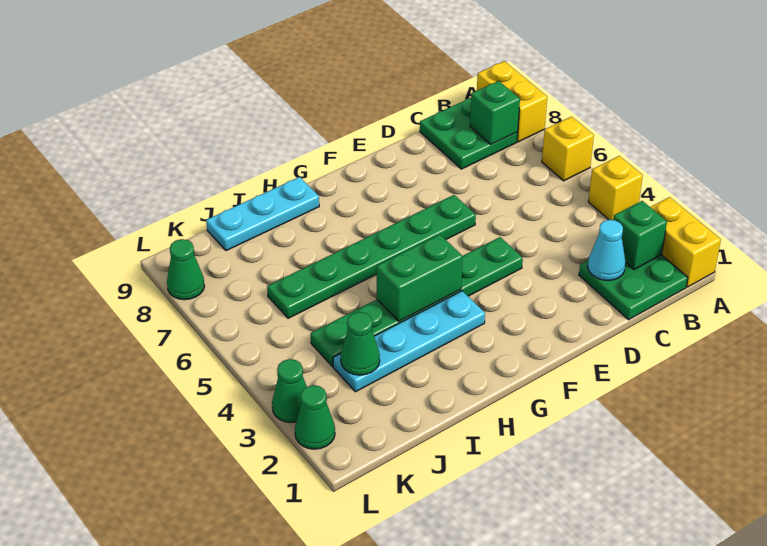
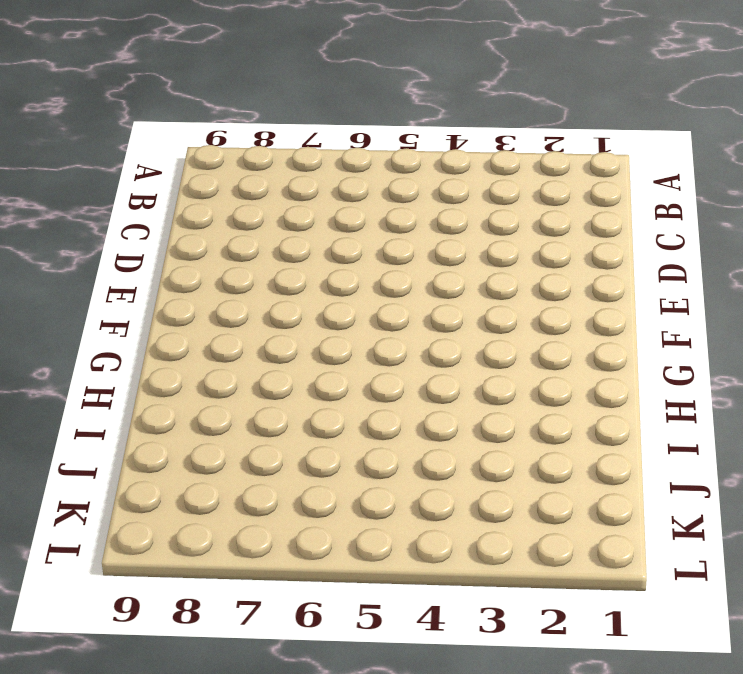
none -> yellow brick A1:A2 level 1
none -> yellow brick A4 level 1
none -> yellow brick A6 level 1

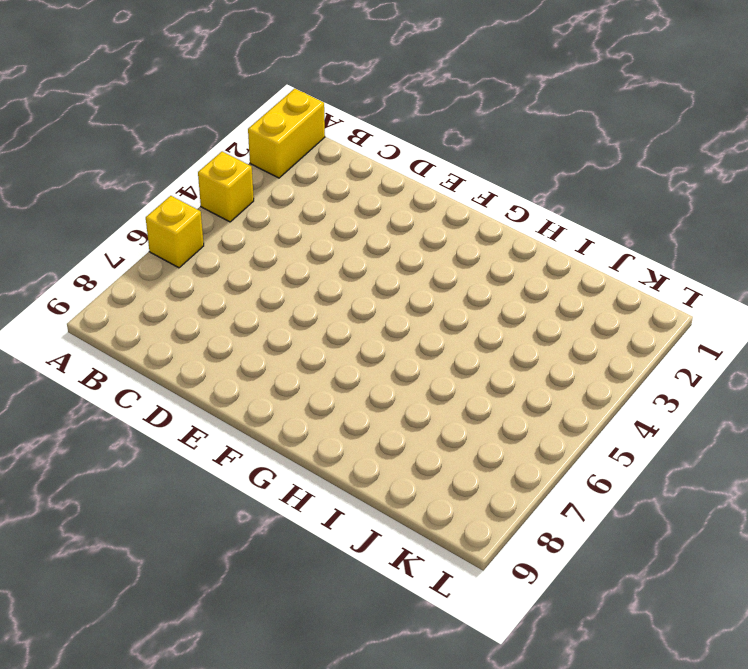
none -> yellow brick A8:A9 level 1
none -> green plate B1:C2 level 1
none -> green plate B8:C9 level 1

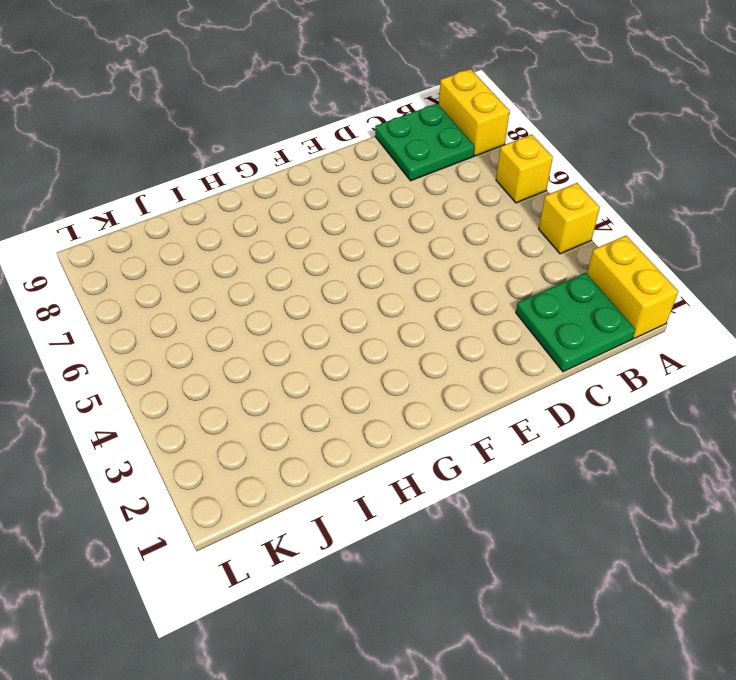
none -> green plate E4:J4 level 1
none -> green plate E6:J6 level 1
none -> cyan plate G3:J3 level 1

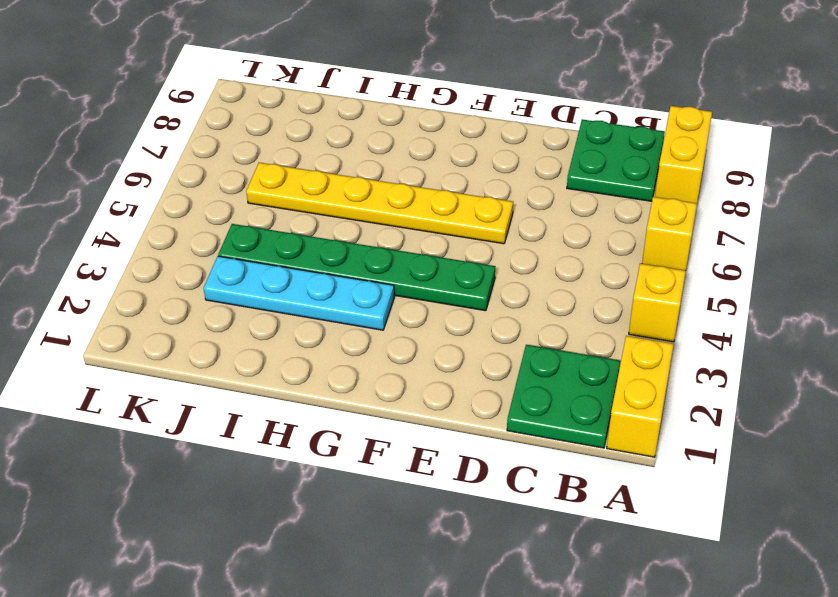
yellow plate E6:J6 level 1 -> green plate E6:J6 level 1
none -> cyan plate H9:J9 level 1
none -> green cone L2 level 1
none -> green cone L3 level 1

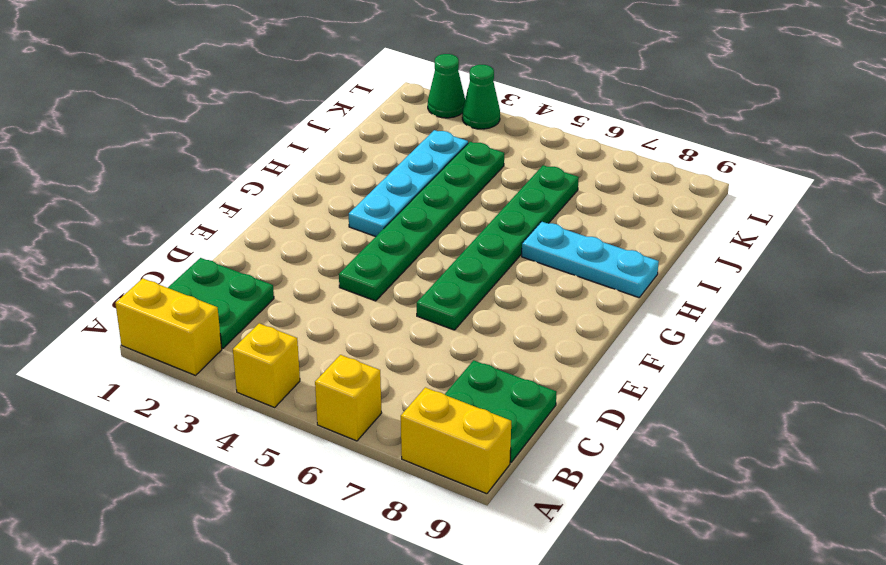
cyan plate H7:H9 level 1 -> cyan plate H9:J9 level 1
none -> green cone L8 level 1
none -> green brick B2 level 2
none -> green brick B8 level 2

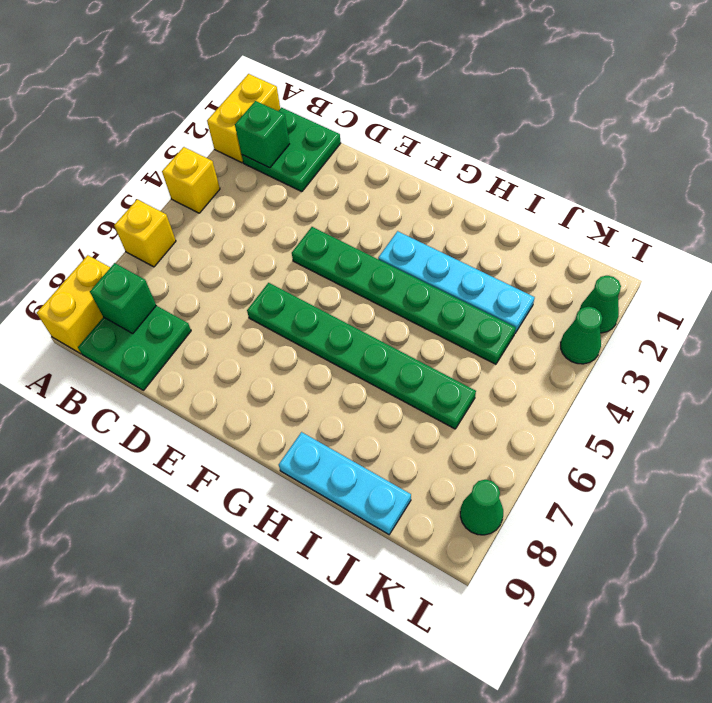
none -> cyan cone C2 level 2
none -> green brick G4:H4 level 2
none -> green cone J3 level 2

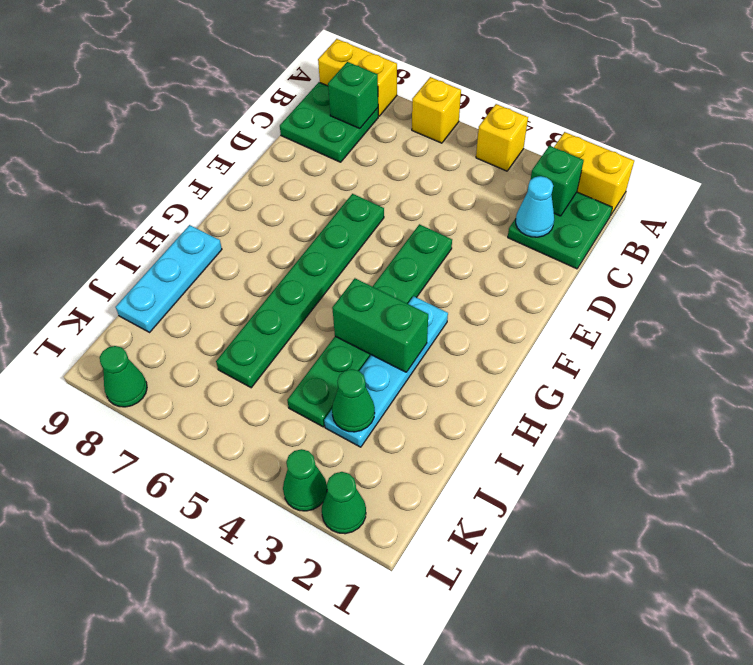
green brick H3:H4 level 2 -> green brick G4:H4 level 2

